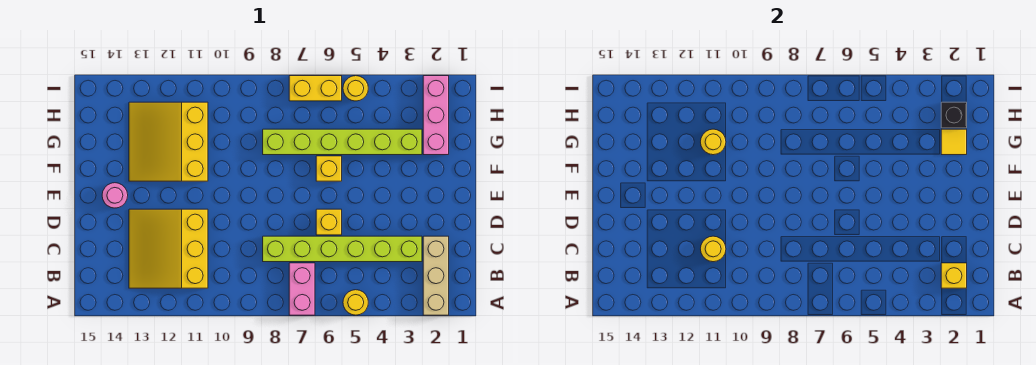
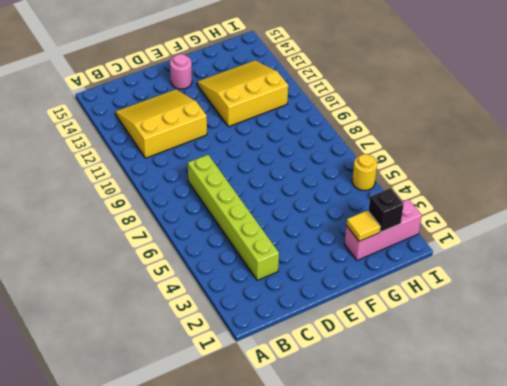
none -> tan brick A2:C2 level 1
none -> yellow round brick A5 level 1
none -> pink brick A7:B7 level 1

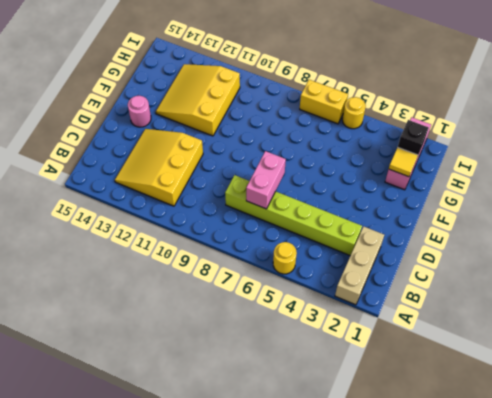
pink brick C7:D7 level 2 -> pink brick A7:B7 level 1
none -> yellow brick D6 level 1
none -> yellow brick F6 level 1
none -> lime brick G3:G8 level 1

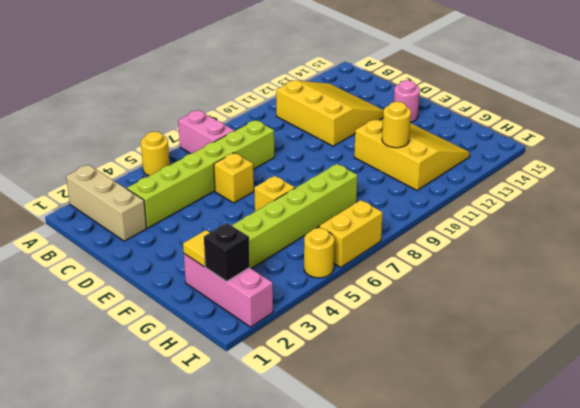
none -> yellow brick B2 level 2
none -> yellow round brick C11 level 2

